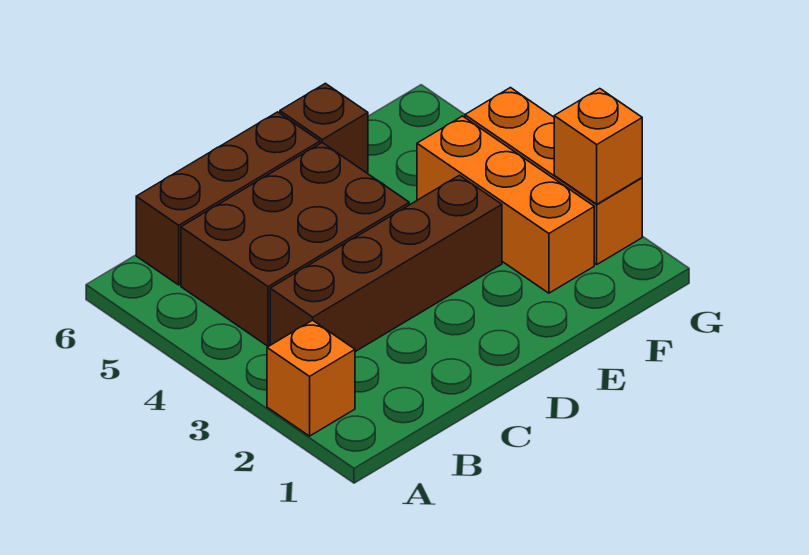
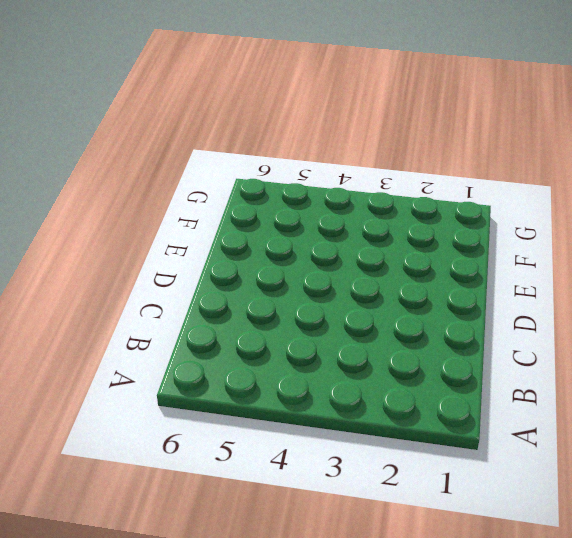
none -> orange brick A2 level 1
none -> brown brick B3:E3 level 1

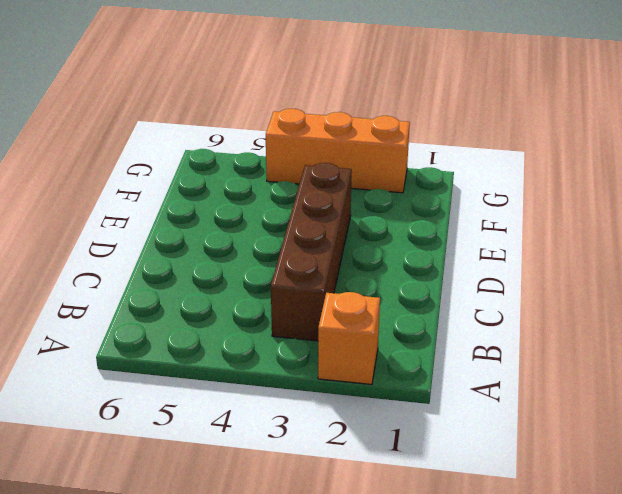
none -> brown brick B4:D5 level 1
none -> brown brick B6:D6 level 1

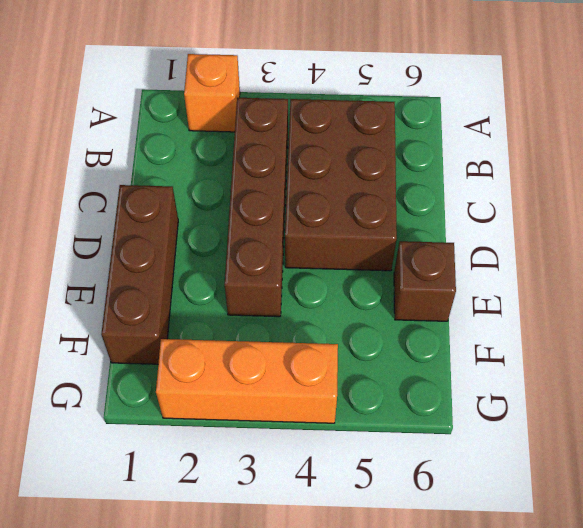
brown brick D1:F1 level 1 -> brown brick B6:D6 level 1
none -> orange brick F2:F4 level 1
none -> orange brick G2 level 2

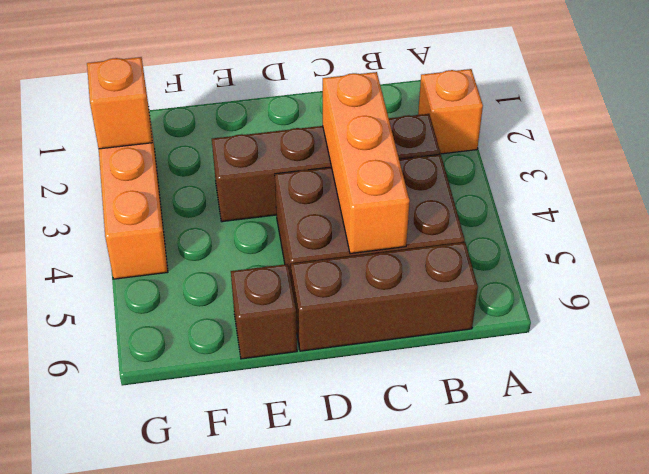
orange brick C3:C5 level 2 -> orange brick F2:F4 level 1

